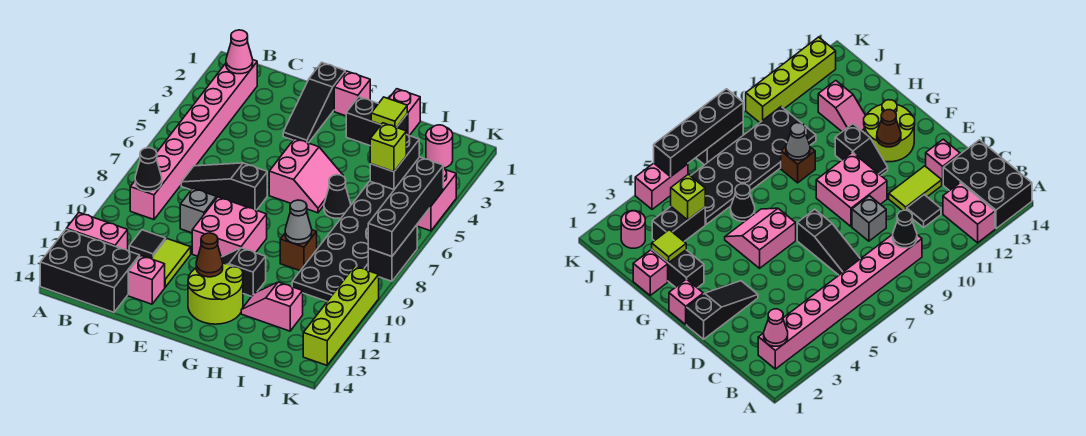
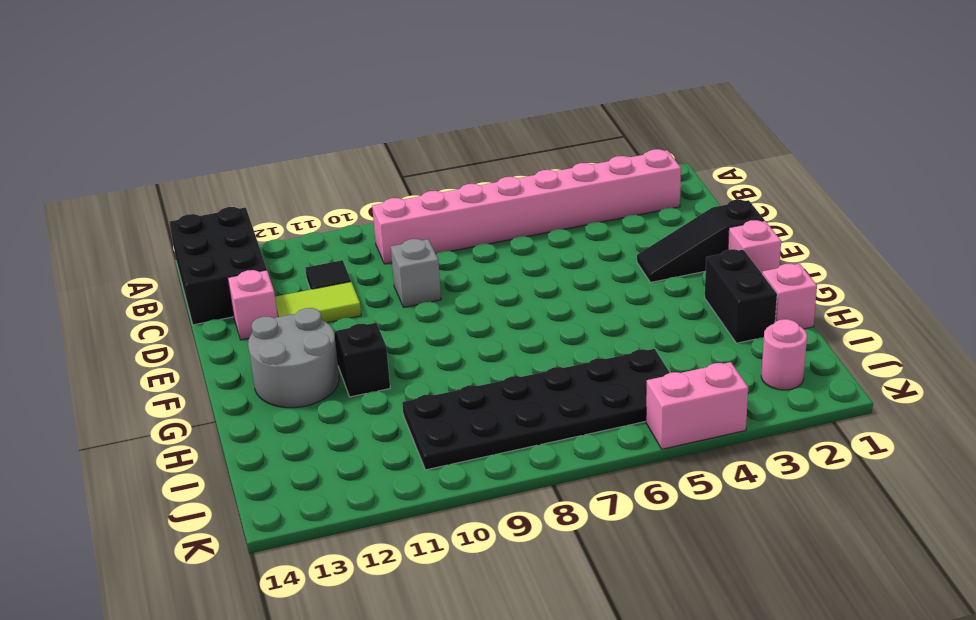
grey round brick F12:G13 level 1 -> lime round brick F12:G13 level 1
none -> pink brick A12:B12 level 1
none -> black slope C7:E7 level 1 top E
none -> pink brick E9:F10 level 1
none -> pink slope F5:G6 level 1 top F

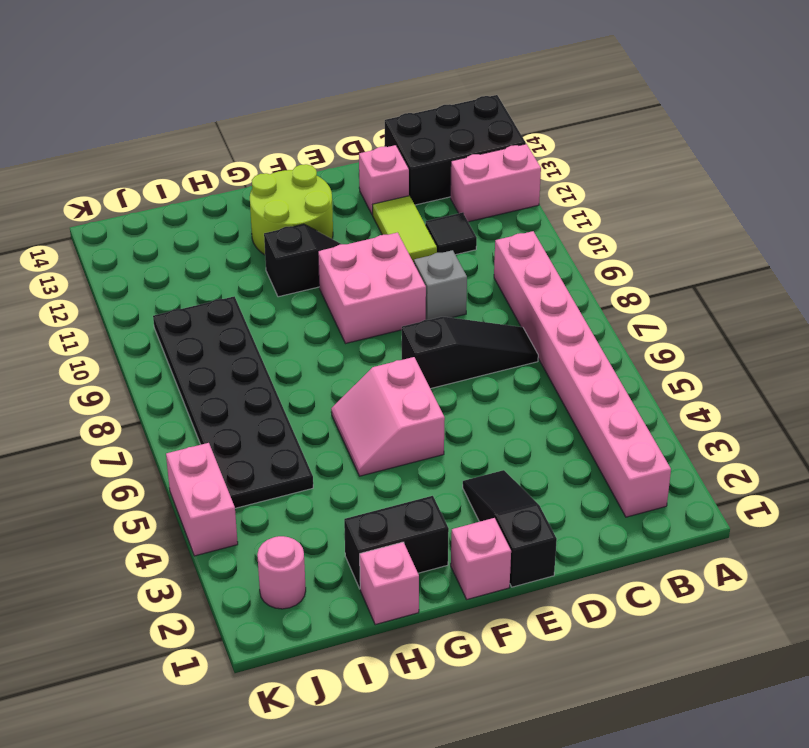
none -> black cone H6 level 1
none -> brown brick H9 level 1
none -> pink slope H12:I12 level 1 top I
none -> black brick I3:I4 level 1

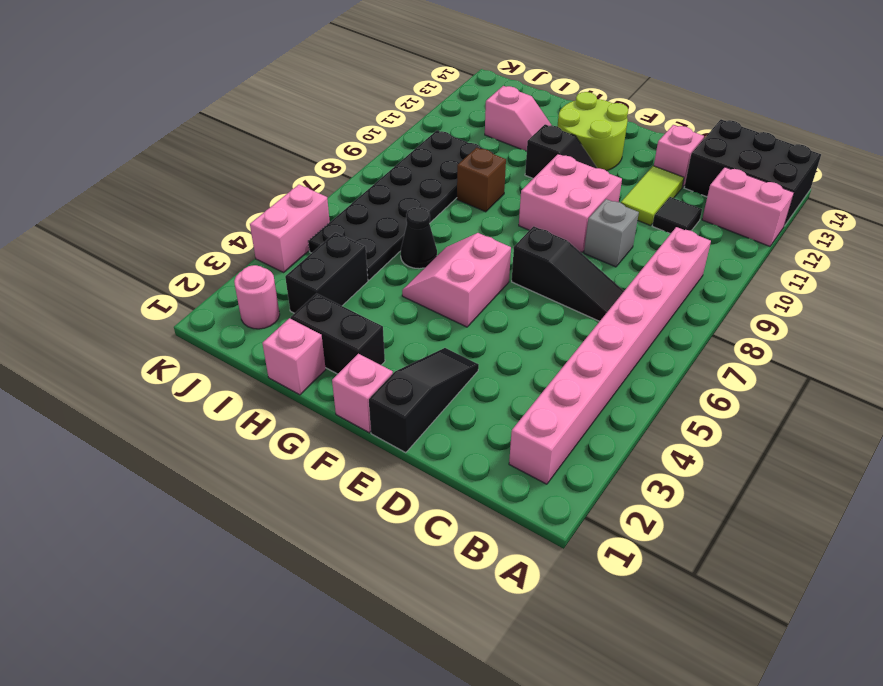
none -> black brick K7:K8 level 1
none -> lime brick K10:K13 level 1
none -> pink cone B2 level 2
none -> black cone B9 level 2

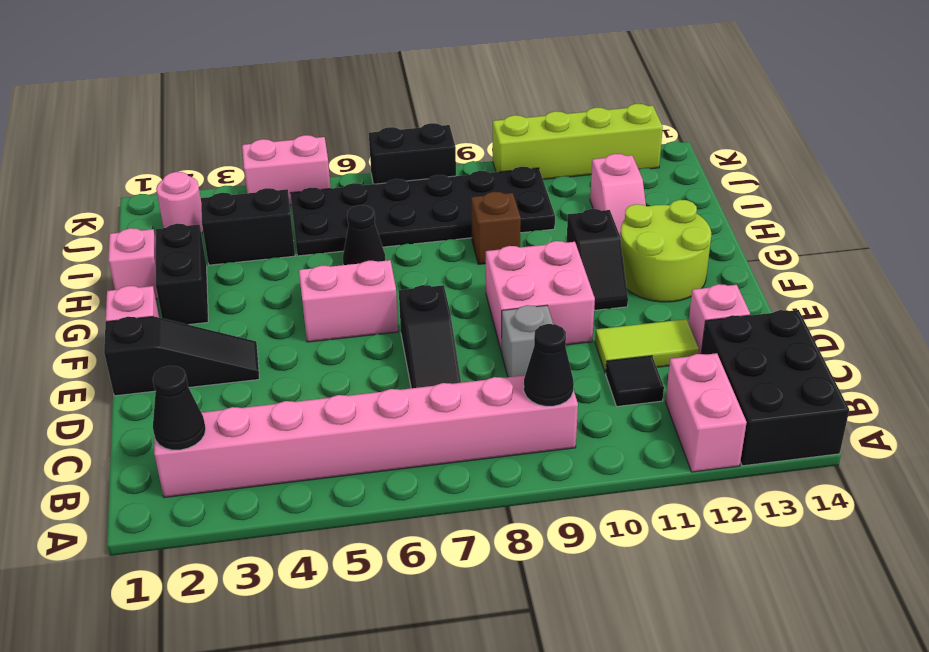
black cone B2 level 2 -> pink cone B2 level 2
none -> brown cone F12 level 2
none -> lime tile H2 level 2
none -> grey cone H9 level 2
none -> lime brick I4 level 2

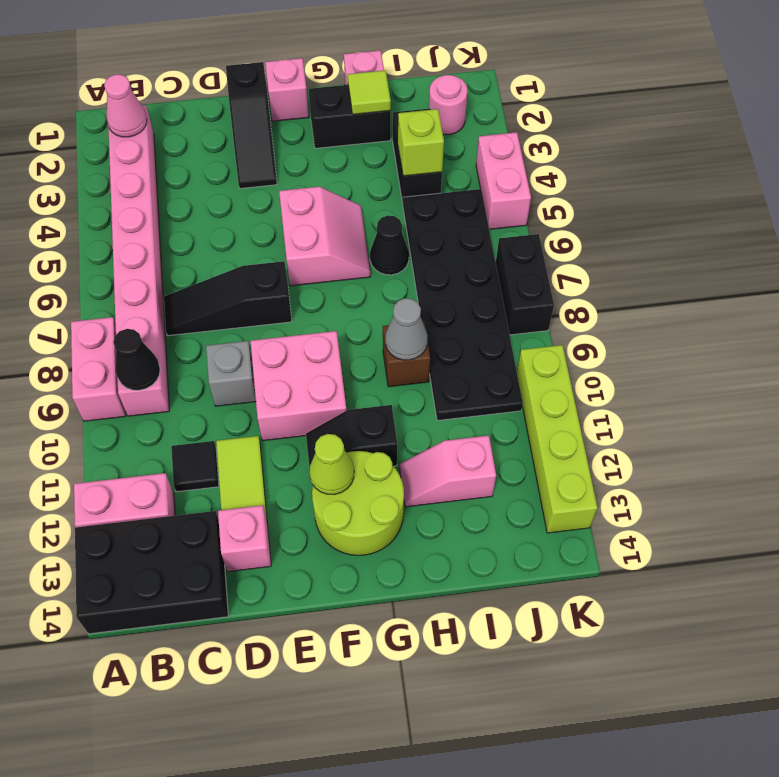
pink brick A8:A9 level 1 -> none
lime cone F12 level 2 -> brown cone F12 level 2
none -> black brick K5:K8 level 2

